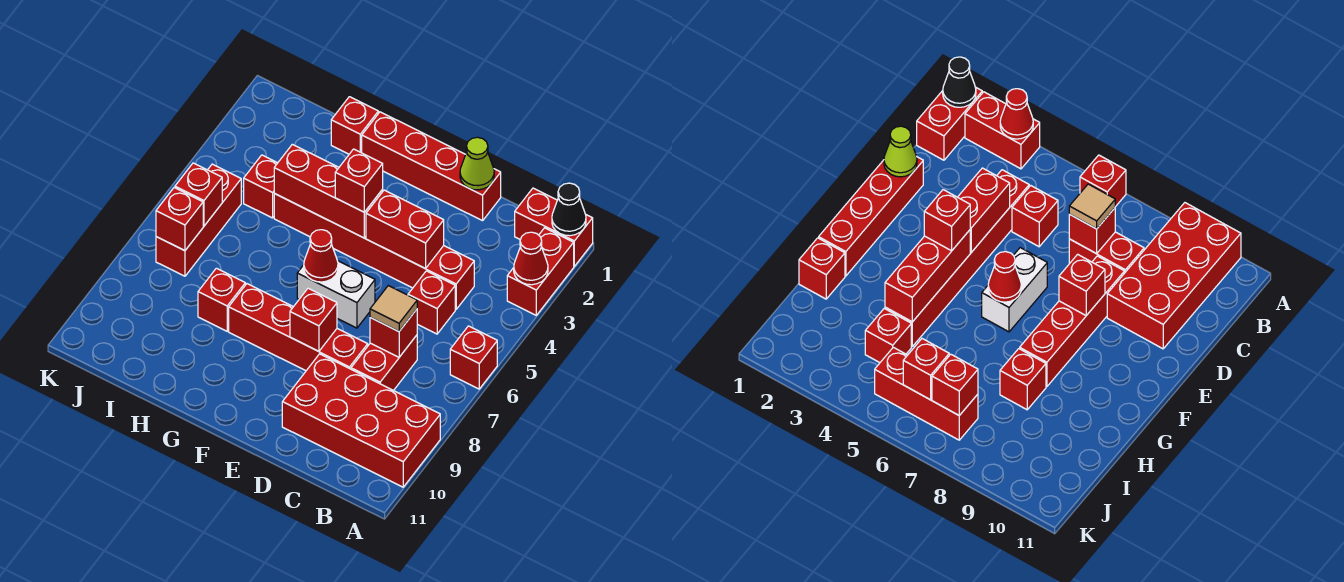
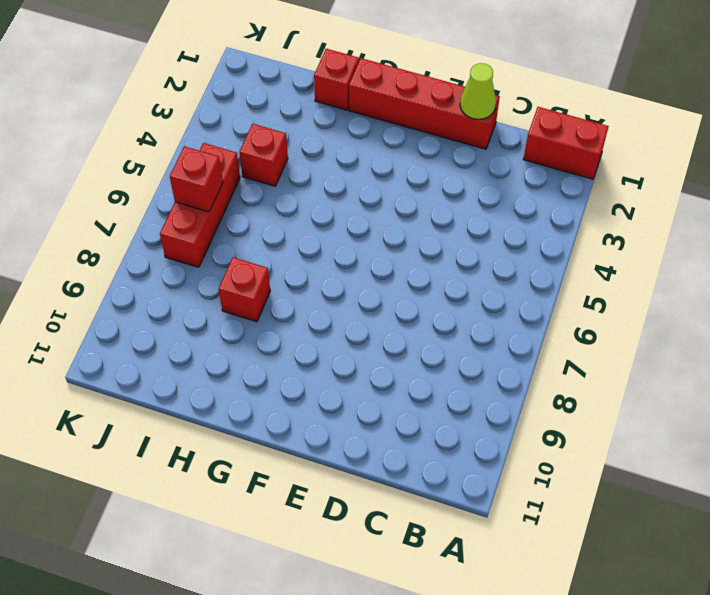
none -> red brick A2:A3 level 1
none -> red brick A6 level 1
none -> red brick A9:D10 level 1

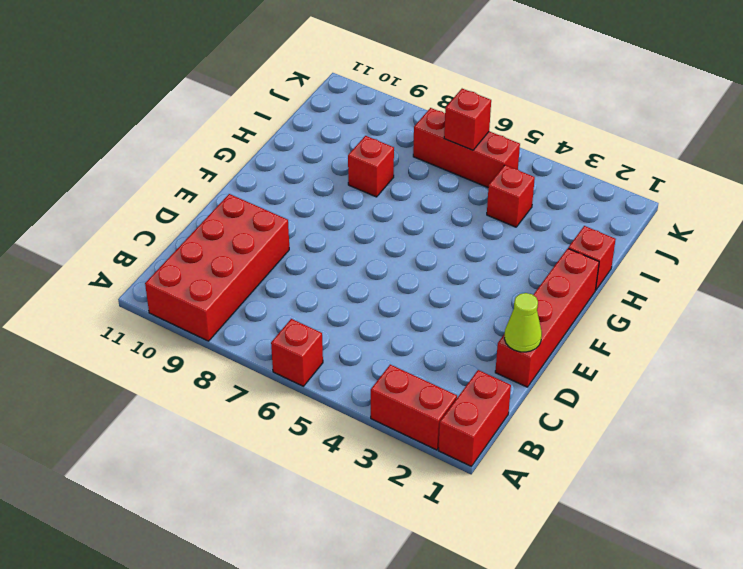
none -> red brick C4:H4 level 1
none -> red brick C5 level 1
none -> red brick C7:C8 level 1

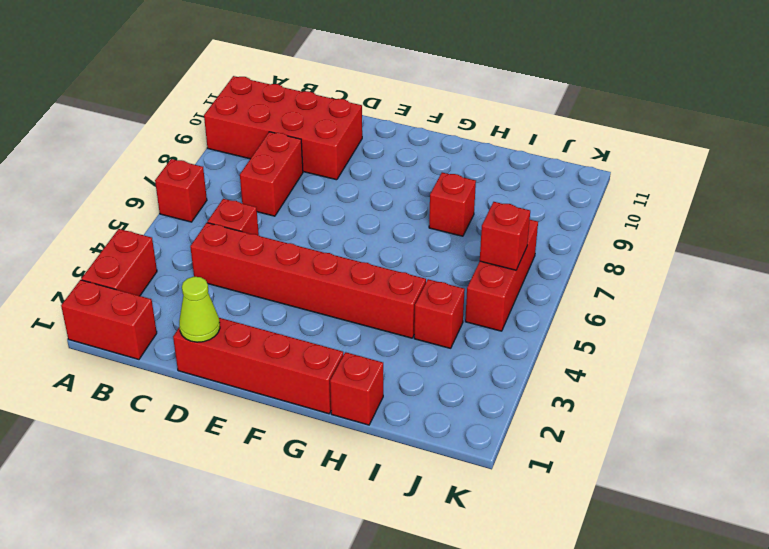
none -> red brick D8:G8 level 1
none -> white brick E6:F6 level 1
none -> black cone A1 level 2

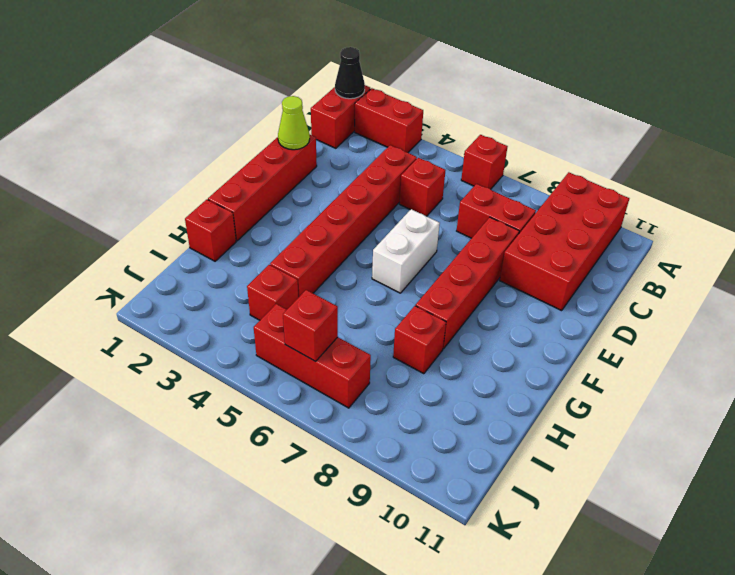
none -> red cone A3 level 2
none -> red brick C7 level 2
none -> red brick D4:E4 level 2

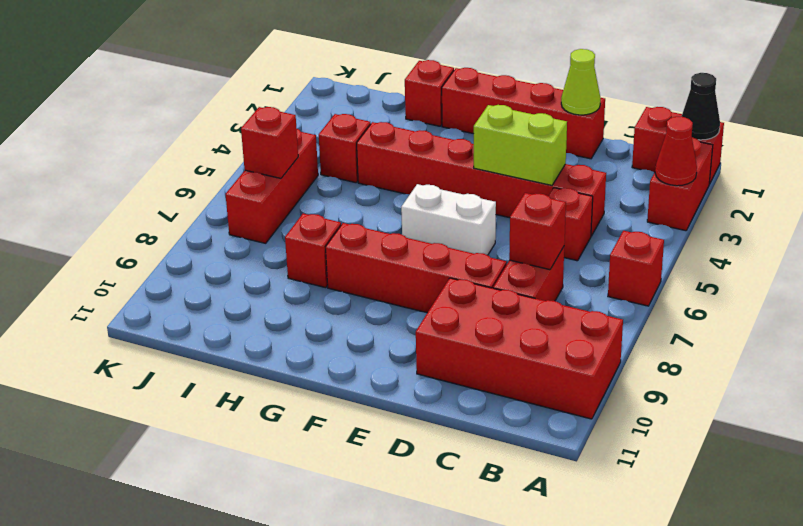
lime brick D4:E4 level 2 -> red brick D4:E4 level 2
none -> red brick E8 level 2
none -> red brick F4:H4 level 2
none -> red cone F6 level 2

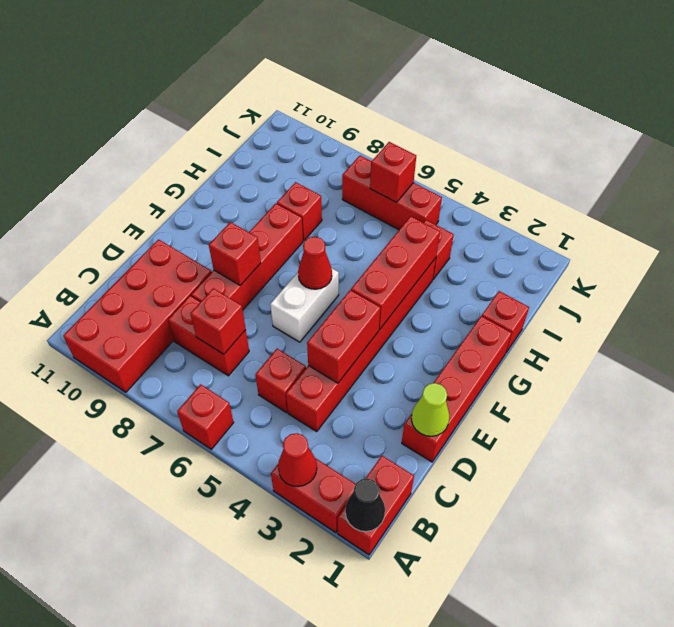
none -> red brick J7 level 2
none -> tan tile C7 level 3
none -> red brick F4 level 3

